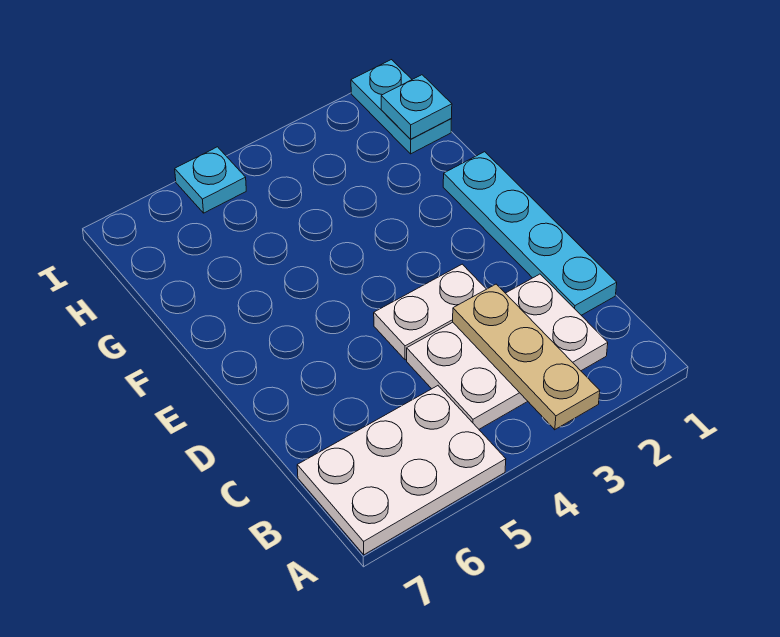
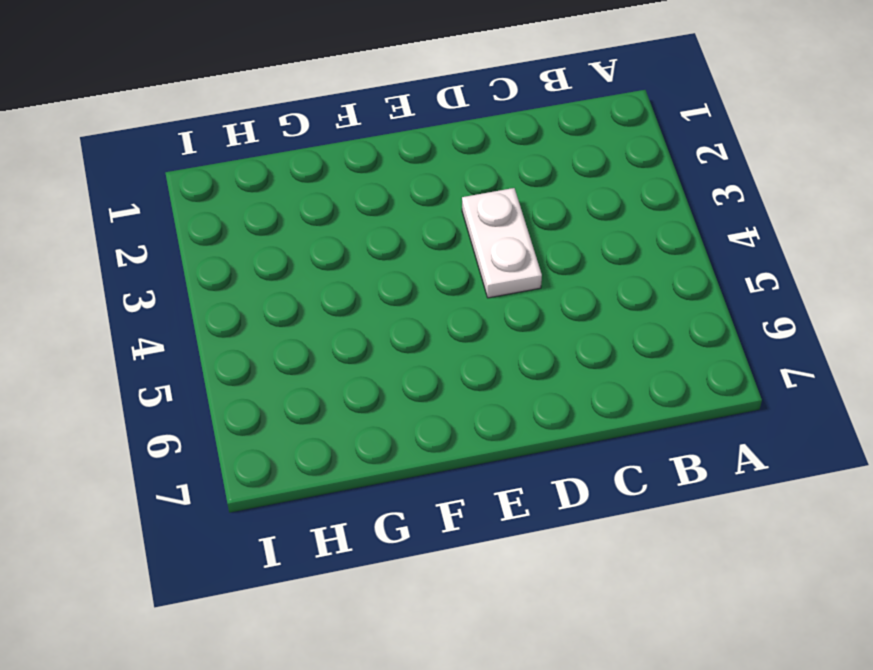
none -> white plate A5:B7 level 1
none -> white plate B2:C4 level 1

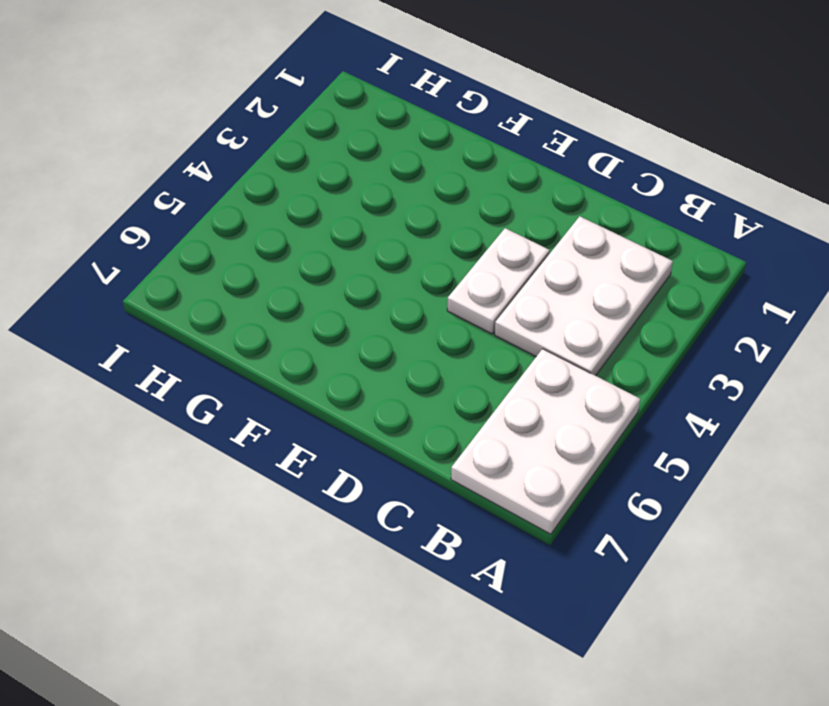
none -> cyan plate C1:F1 level 1
none -> cyan plate H1:I1 level 1

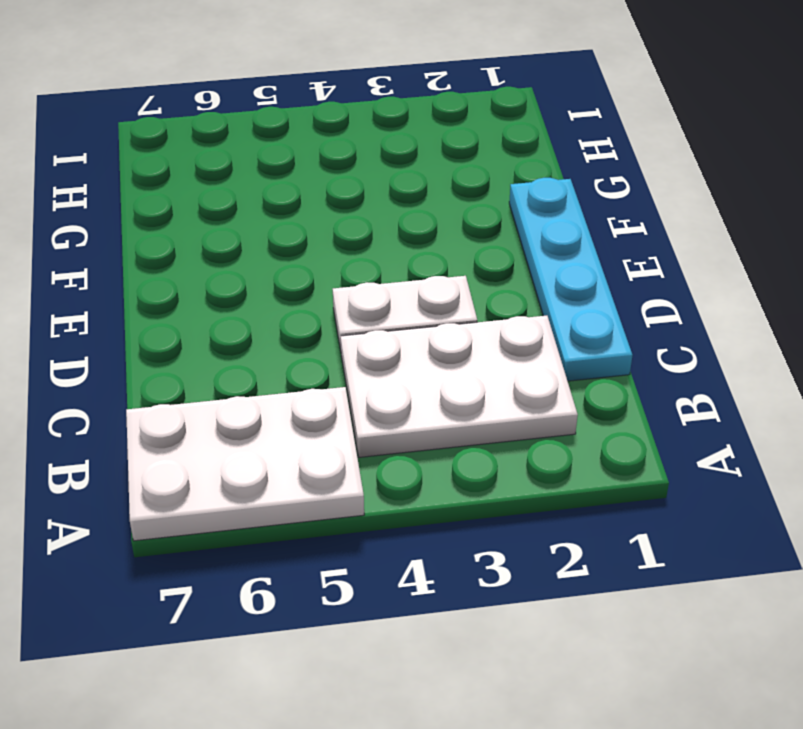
none -> cyan plate H1:I1 level 1
none -> cyan plate I5 level 1

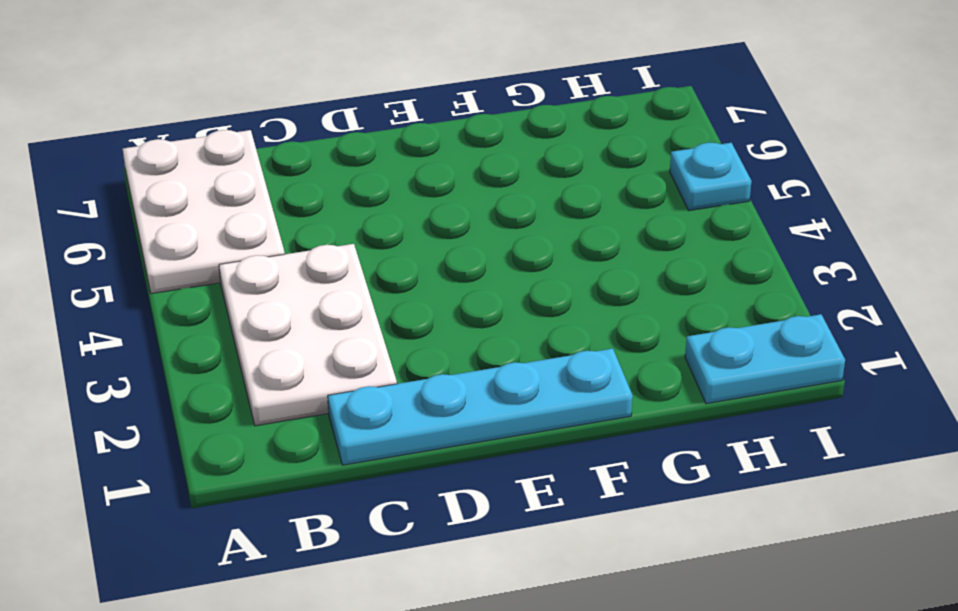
none -> white plate D3:D4 level 1
none -> tan plate A3:C3 level 2

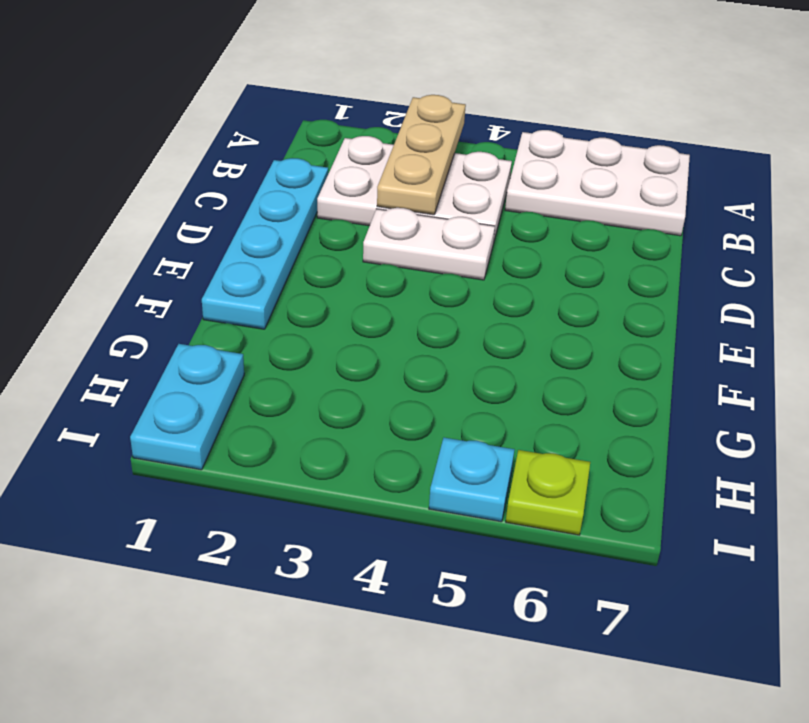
lime plate I6 level 1 -> none
none -> cyan plate H1 level 2

